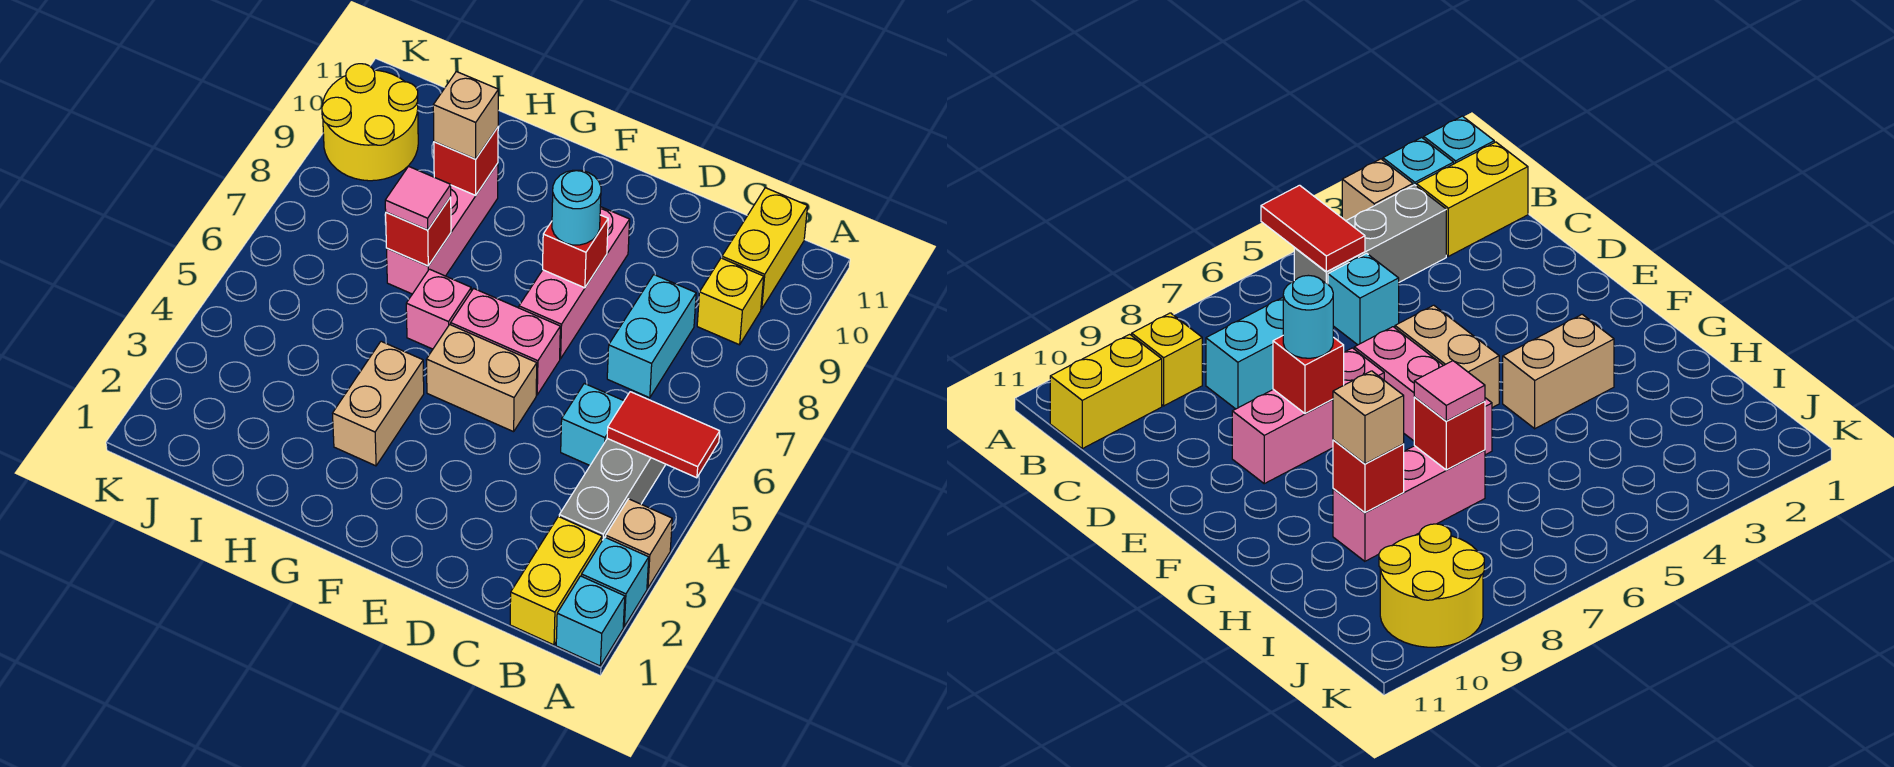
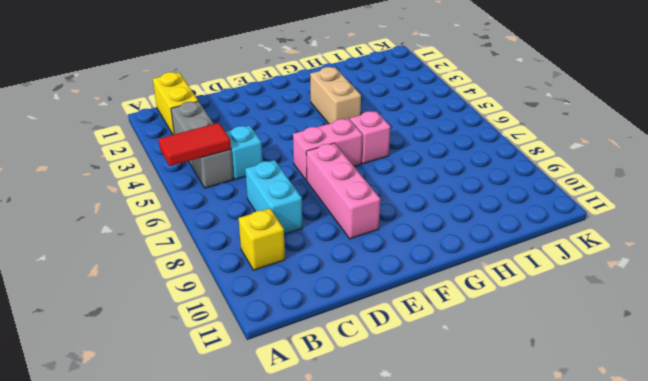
none -> cyan brick A1 level 1
none -> cyan brick A2 level 1
none -> tan brick A3 level 1

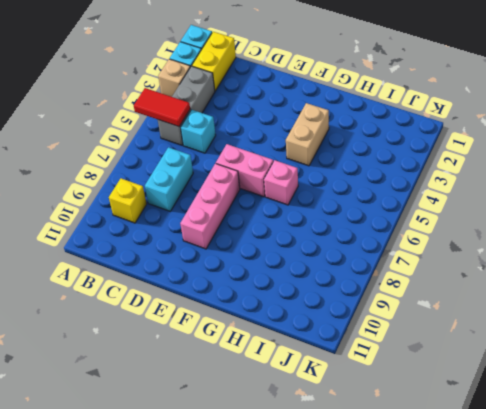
none -> yellow brick B10:B11 level 1
none -> tan brick E5:F5 level 1
none -> pink brick H7:H9 level 1

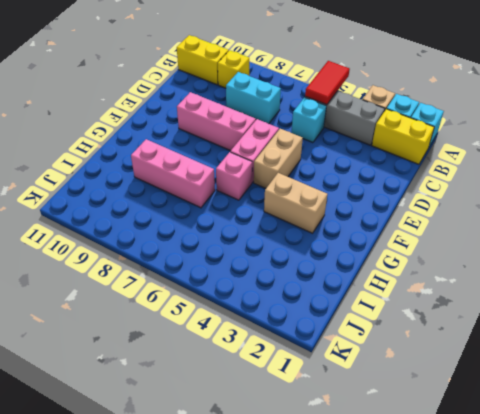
none -> yellow round brick J9:K10 level 1
none -> red brick E8 level 2
none -> red brick H7 level 2

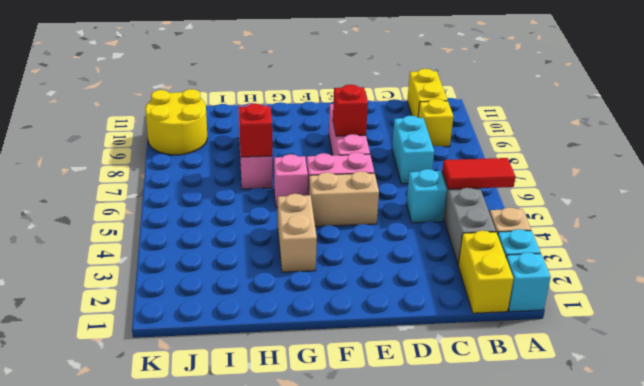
none -> red brick H9 level 2
none -> cyan round brick E8 level 3
none -> pink tile H7 level 3

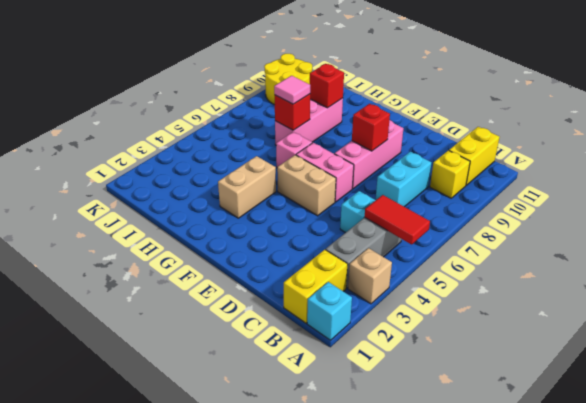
none -> cyan brick A2 level 1
none -> cyan round brick E8 level 3
none -> tan brick H9 level 3

